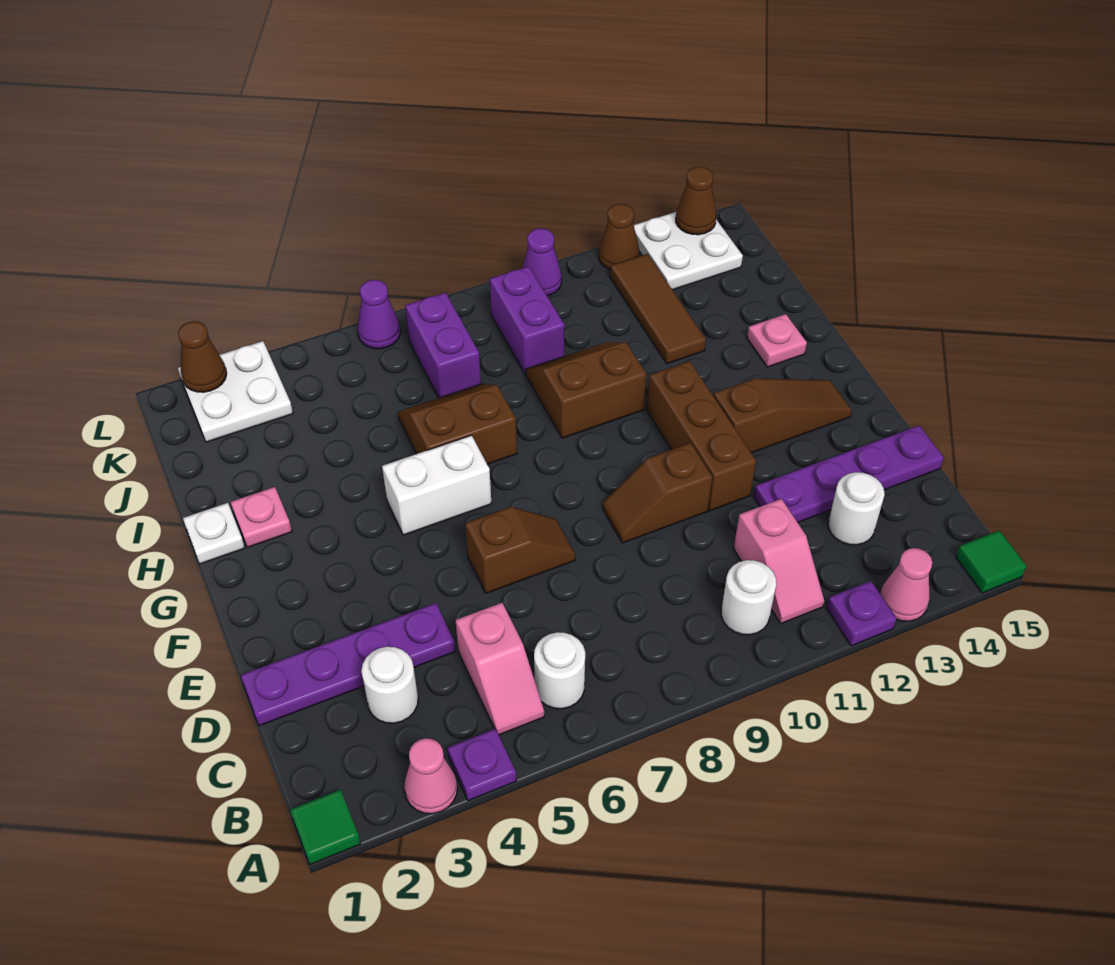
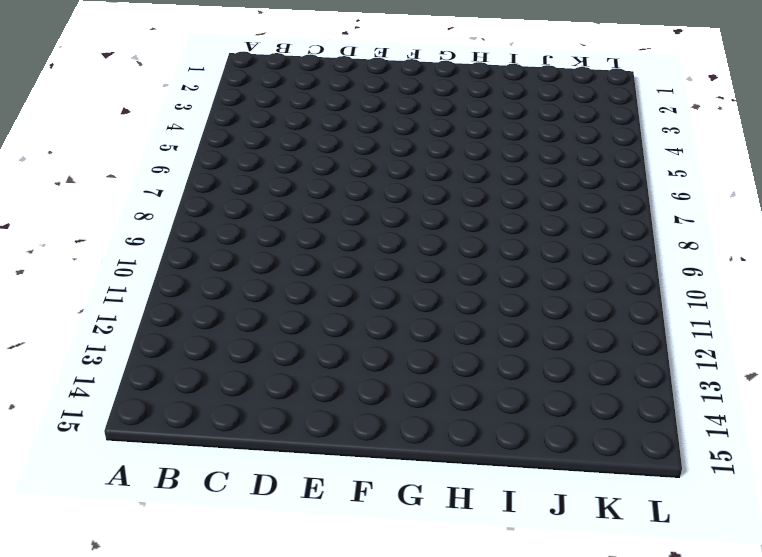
none -> green tile A1 level 1
none -> pink cone A3 level 1
none -> purple plate A4 level 1
none -> purple plate A12 level 1

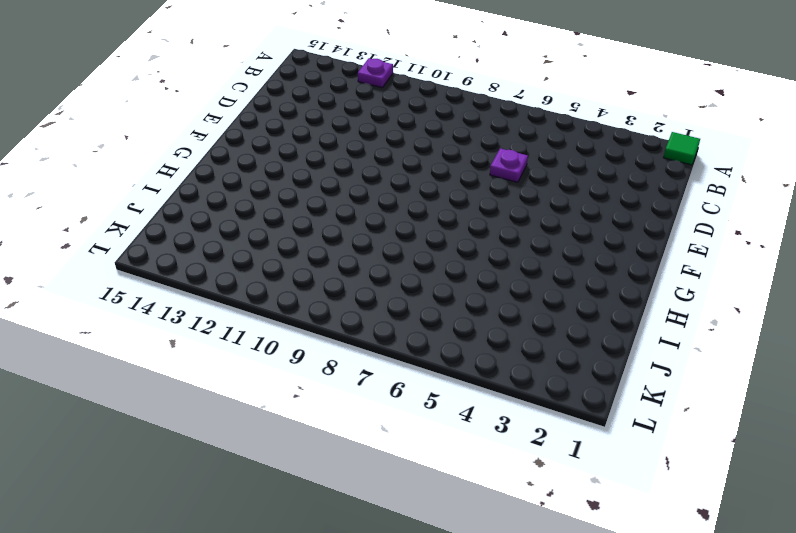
purple plate D6 level 1 -> purple plate A4 level 1
none -> pink cone A3 level 1
none -> pink cone A13 level 1
none -> green tile A15 level 1
none -> pink slope B5:C5 level 1 top C

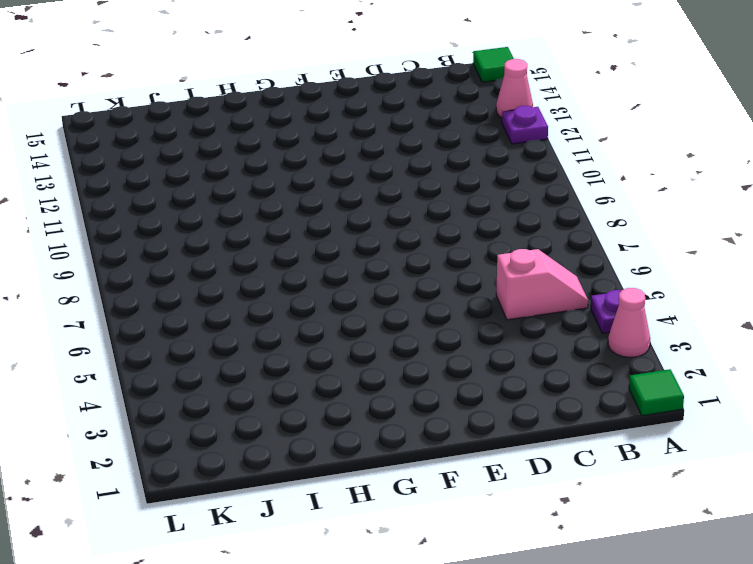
none -> white round brick B6 level 1
none -> white round brick B10 level 1
none -> pink slope B11:C11 level 1 top C
none -> white round brick C3 level 1

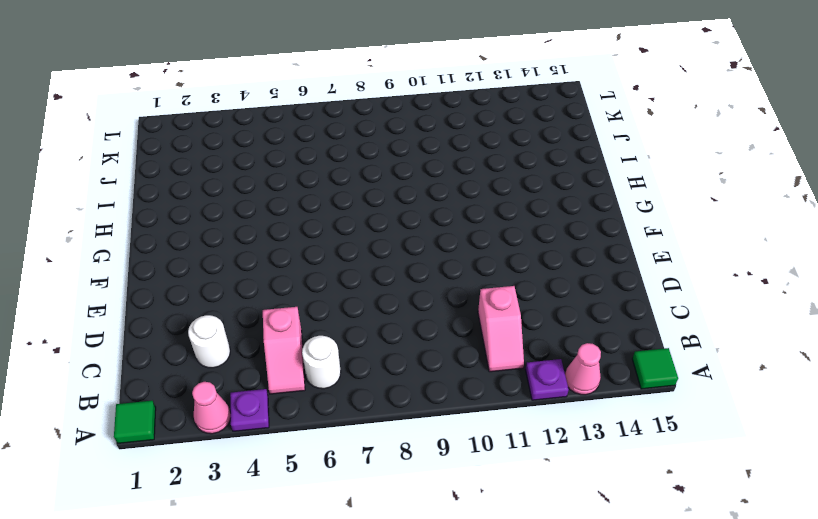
none -> white round brick B10 level 1
none -> white round brick C13 level 1
none -> purple plate D1:D4 level 1
none -> purple plate D12:D15 level 1

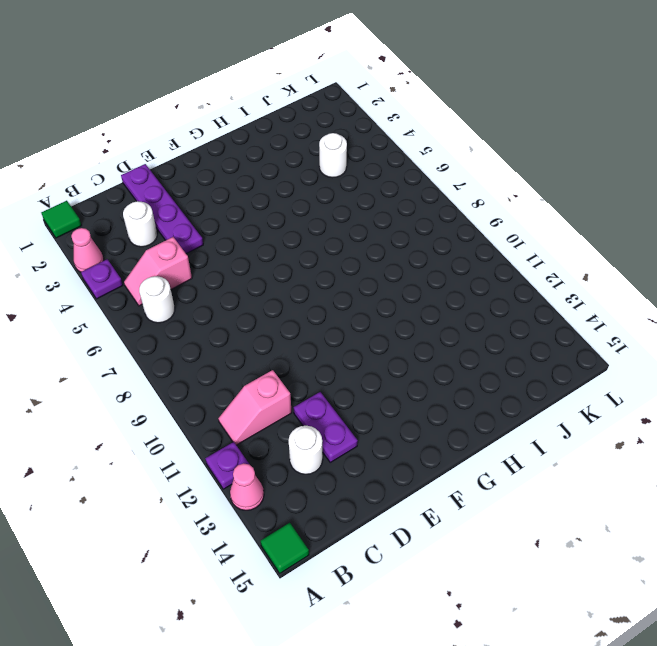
purple plate D12:D13 level 1 -> purple plate D12:D15 level 1
white round brick J4 level 1 -> white round brick B10 level 1
none -> brown slope E6:E7 level 1 top 6
none -> brown slope E9:E10 level 1 top 10
none -> brown brick E11:G11 level 1
none -> brown slope F12:F14 level 1 top 12

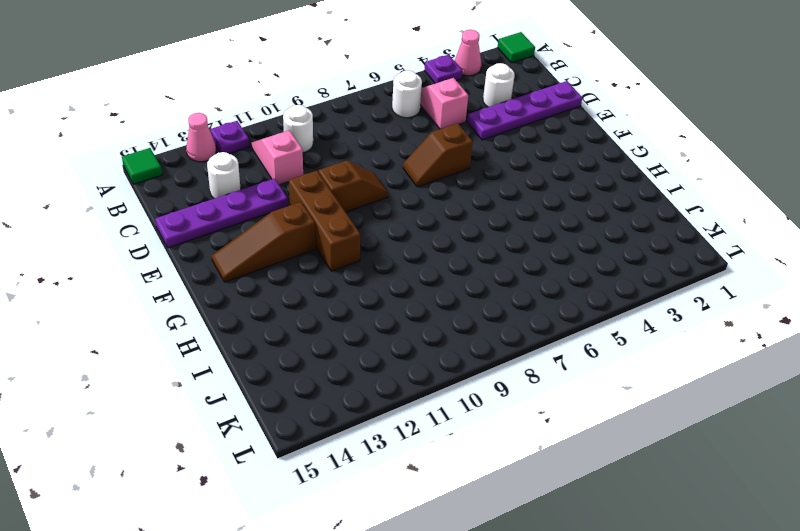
none -> white brick G5:G6 level 1
none -> white plate H1 level 1
none -> pink plate H2 level 1
none -> brown slope H6:I7 level 1 top H

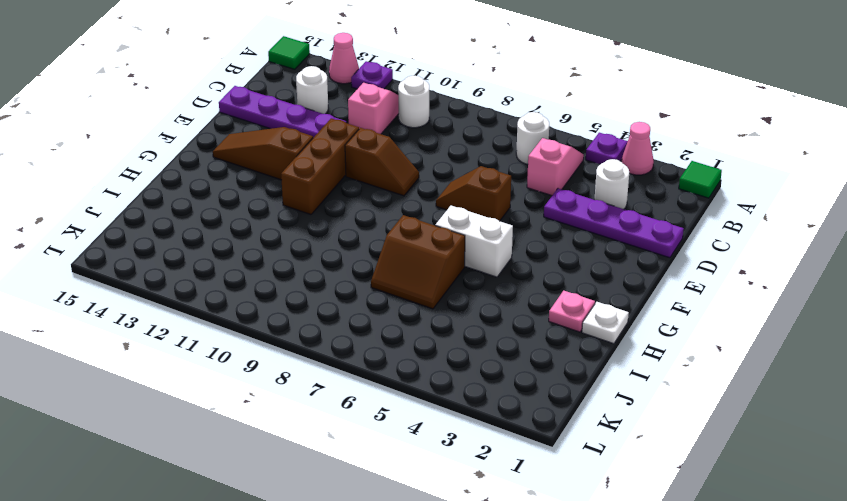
none -> brown slope H9:I10 level 1 top H
none -> pink plate H14 level 1
none -> brown tile I12:K12 level 1
none -> purple brick J7:K7 level 1

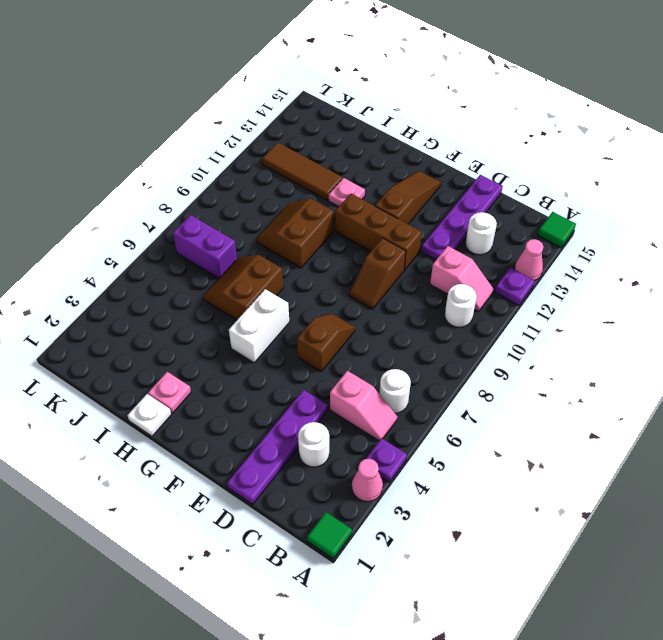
pink plate H12 level 1 -> pink plate H14 level 1
none -> purple brick J9:K9 level 1
none -> white plate K2:L3 level 1
none -> white plate K13:L14 level 1
none -> purple cone L6 level 1

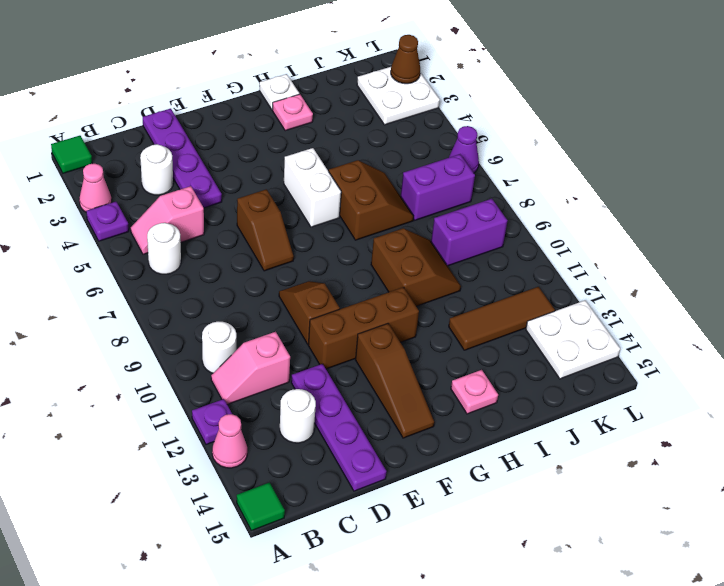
none -> purple cone L10 level 1
none -> brown cone L12 level 1
none -> brown cone L14 level 2

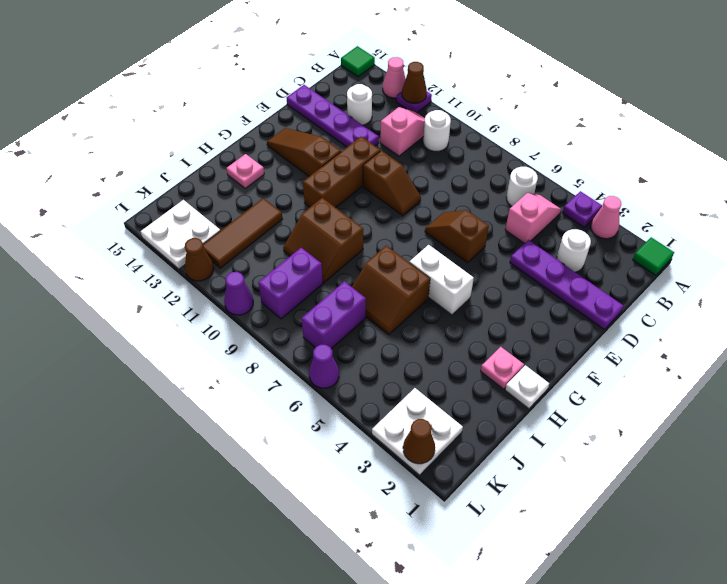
brown cone A12 level 2 -> brown cone L14 level 2

